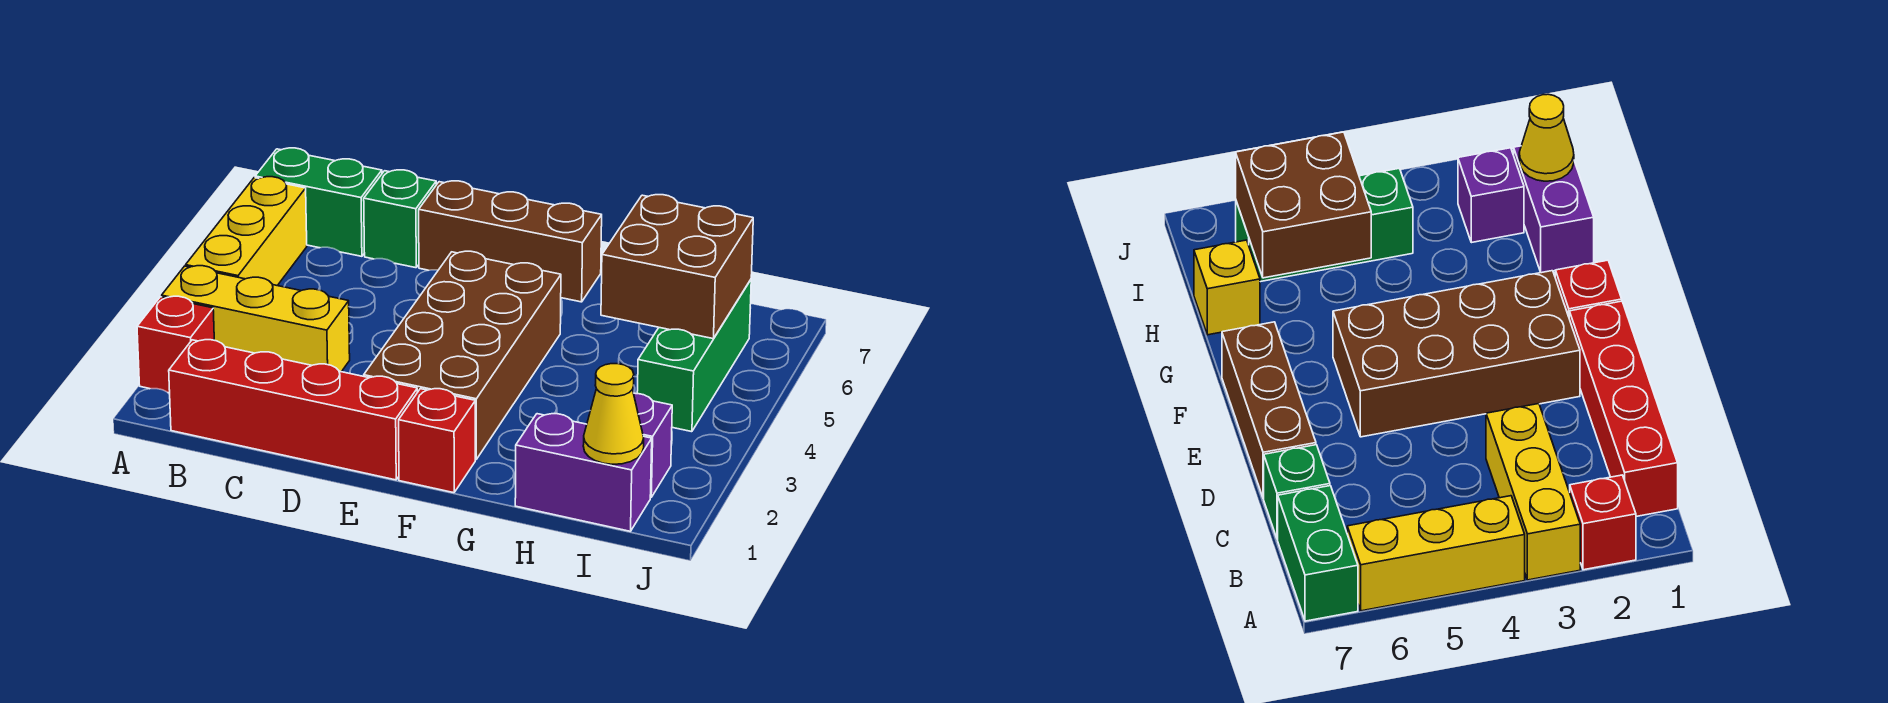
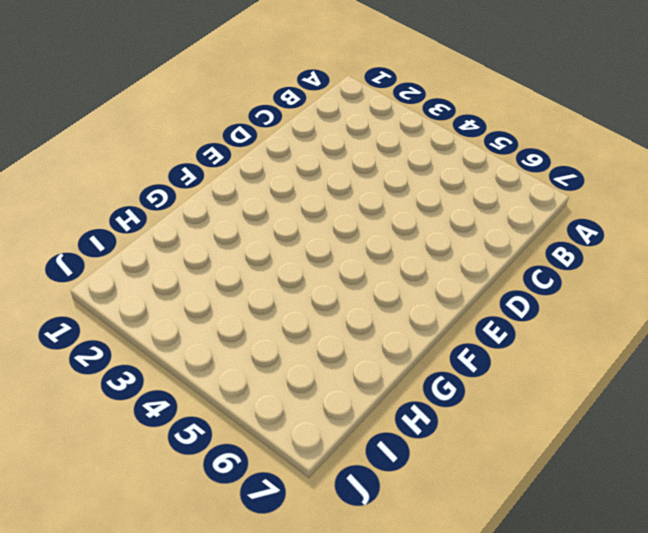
none -> red brick A2 level 1
none -> yellow brick A3:C3 level 1
none -> yellow brick A4:A6 level 1

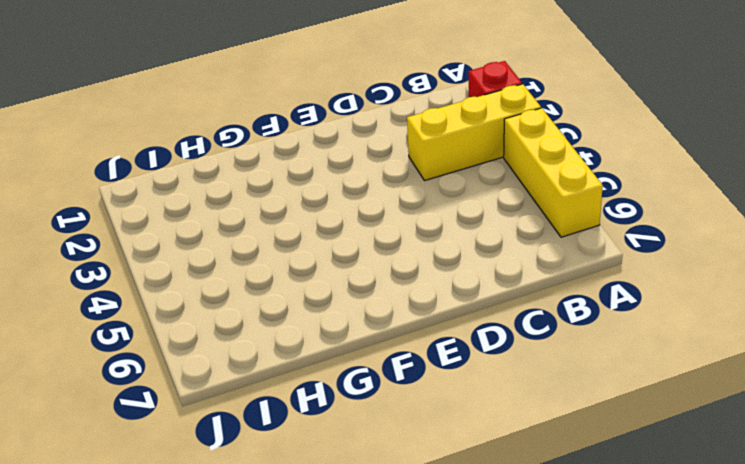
none -> green brick A7:B7 level 1
none -> red brick B1:E1 level 1
none -> green brick C7 level 1

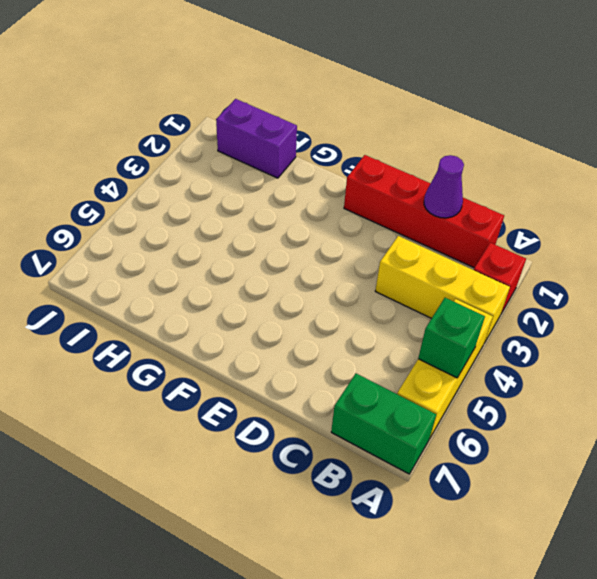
green brick A5 level 2 -> green brick C7 level 1
purple cone C1 level 2 -> none
none -> brown brick D7:F7 level 1
none -> brown brick E2:F5 level 1
none -> red brick F1 level 1

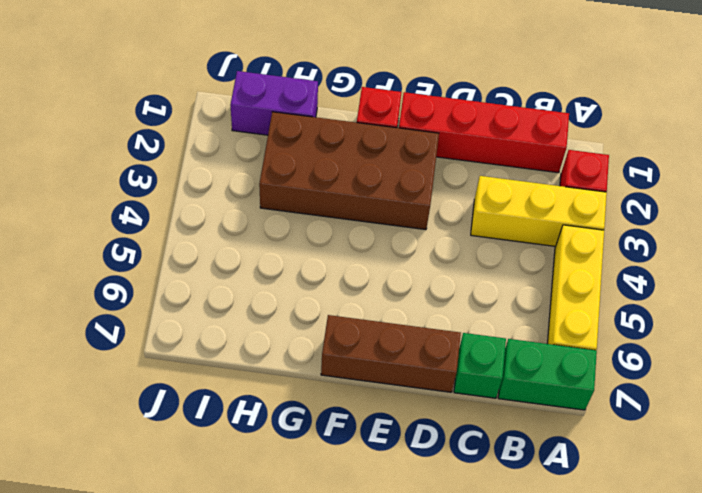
brown brick E2:H3 level 1 -> brown brick E2:F5 level 1
none -> yellow brick H7 level 1
none -> purple brick I2 level 1
none -> green brick I4:I6 level 1

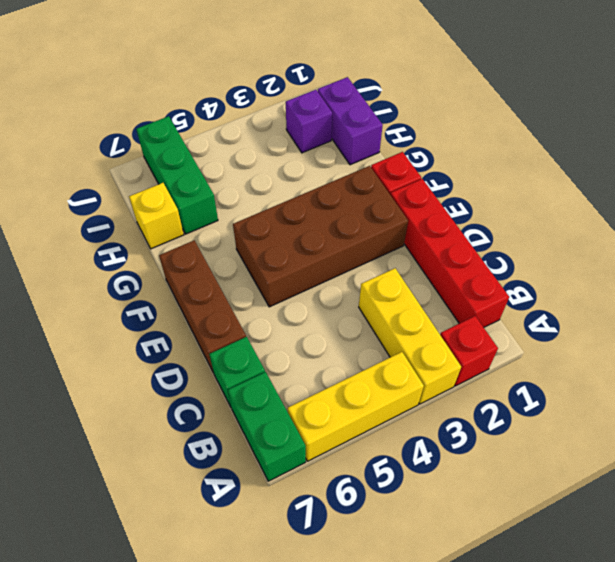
green brick H6:J6 level 1 -> green brick I4:I6 level 1
none -> brown brick H5:I6 level 2
none -> yellow cone I1 level 2

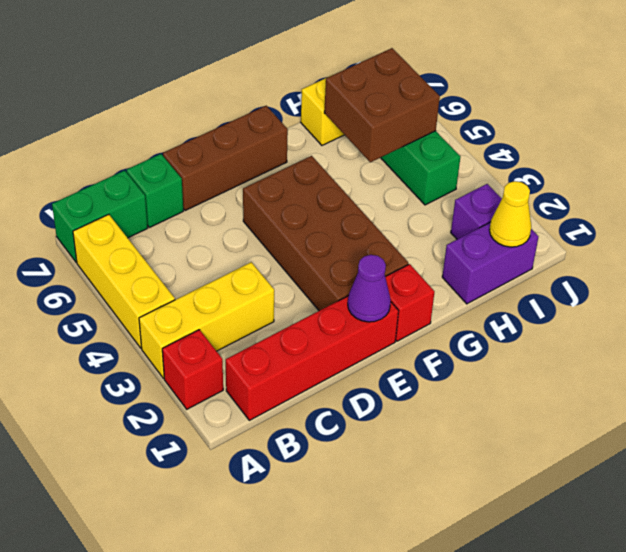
purple cone E1 level 2 -> none

